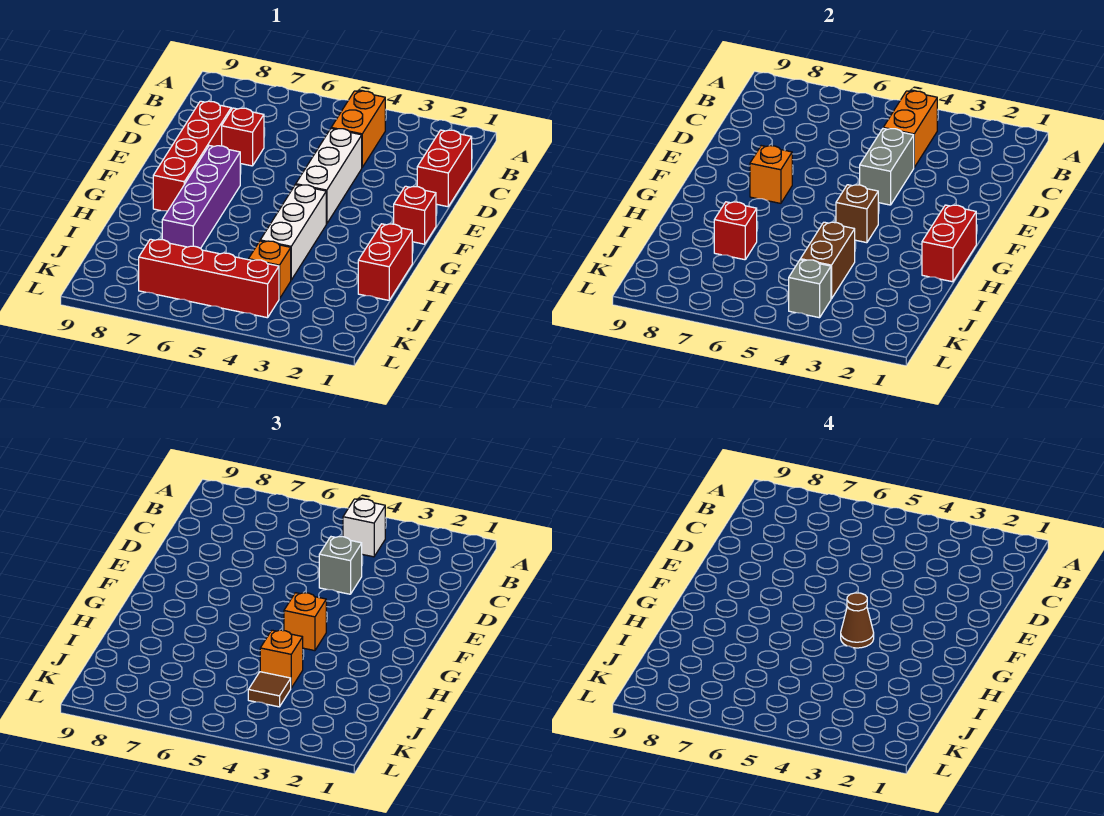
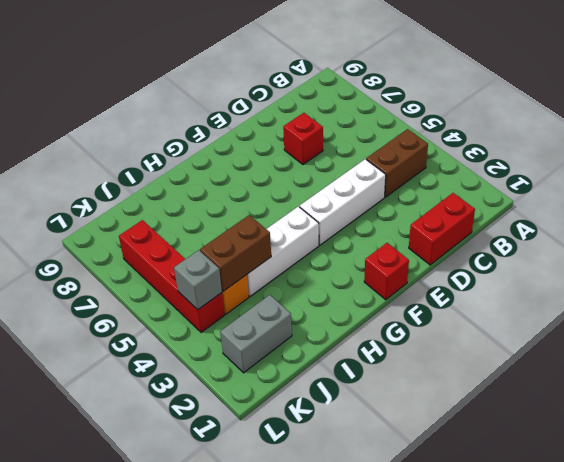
brown brick B4:C4 level 1 -> orange brick B4:C4 level 1
grey brick J2:K2 level 1 -> grey brick D4:E4 level 2
none -> red brick D8:G8 level 1
none -> purple brick F7:I7 level 1
none -> red brick H1:I1 level 1

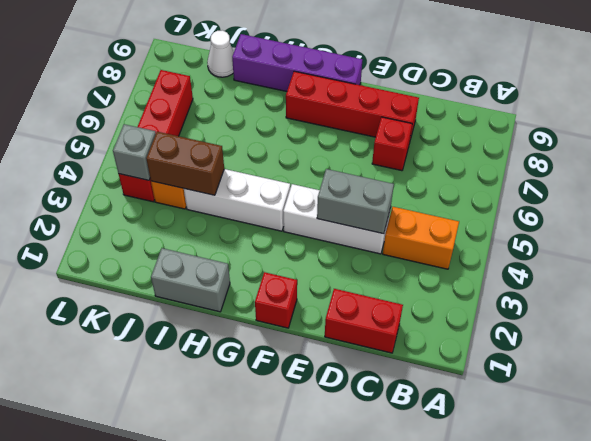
purple brick F9:I9 level 1 -> purple brick F7:I7 level 1
grey brick H1:I1 level 1 -> red brick H1:I1 level 1
white cone J9 level 1 -> none
none -> orange brick B4:C4 level 2
none -> orange brick F7 level 2
none -> red brick G1:H1 level 2

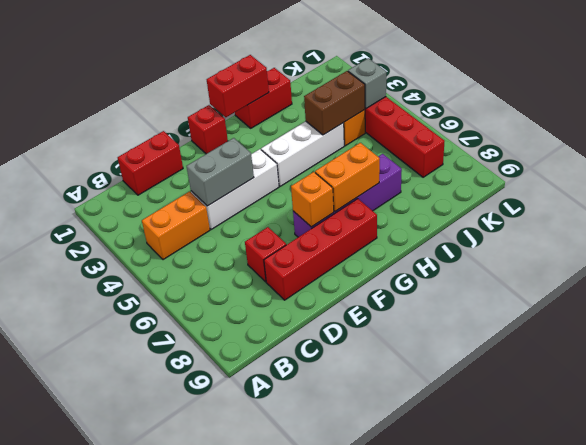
orange brick G7:H7 level 2 -> orange brick B4:C4 level 2
none -> brown brick G4 level 2
none -> red brick I7 level 2
none -> white brick B4 level 3

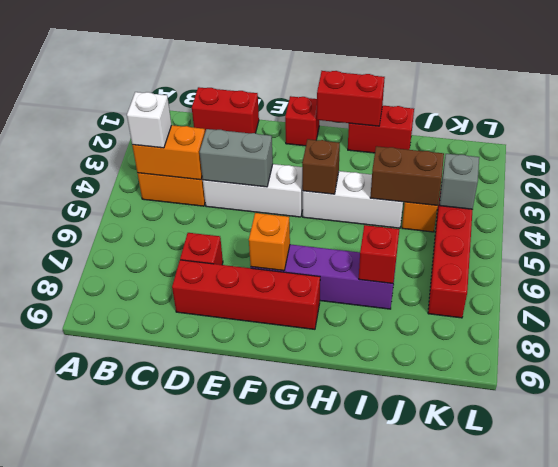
none -> grey brick D4 level 3
none -> orange brick G4 level 3
none -> orange brick I4 level 3

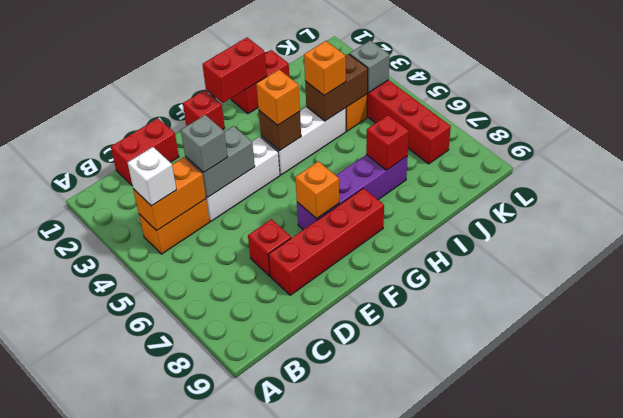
none -> brown tile J4 level 3
none -> brown cone G4 level 4

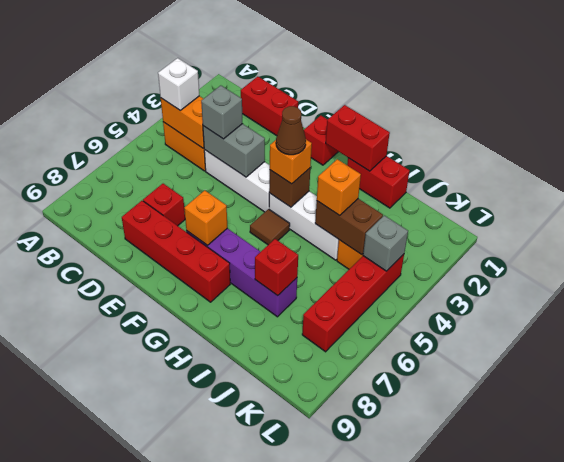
brown tile G5 level 1 -> brown tile J4 level 3

